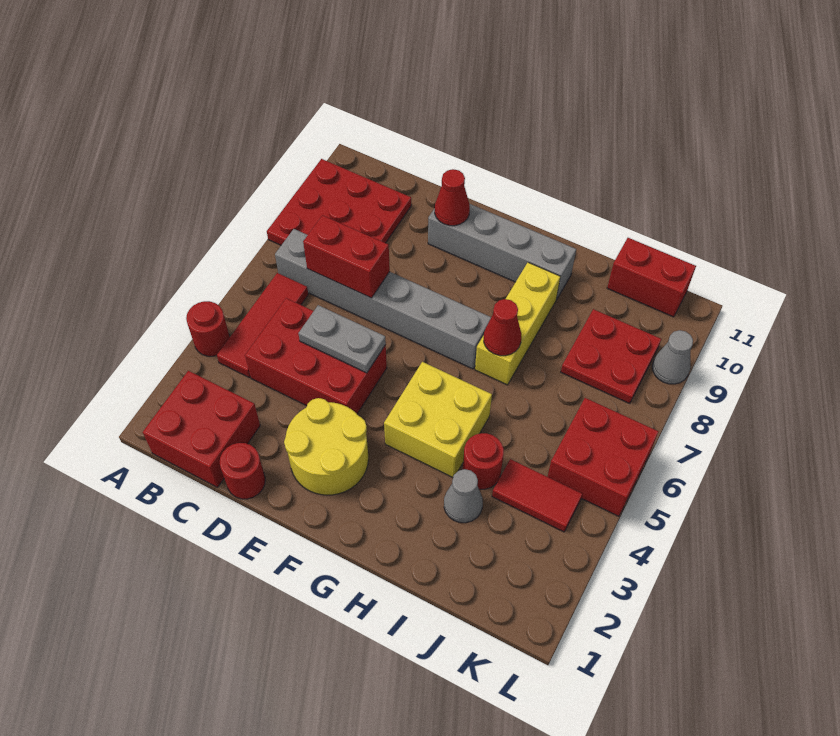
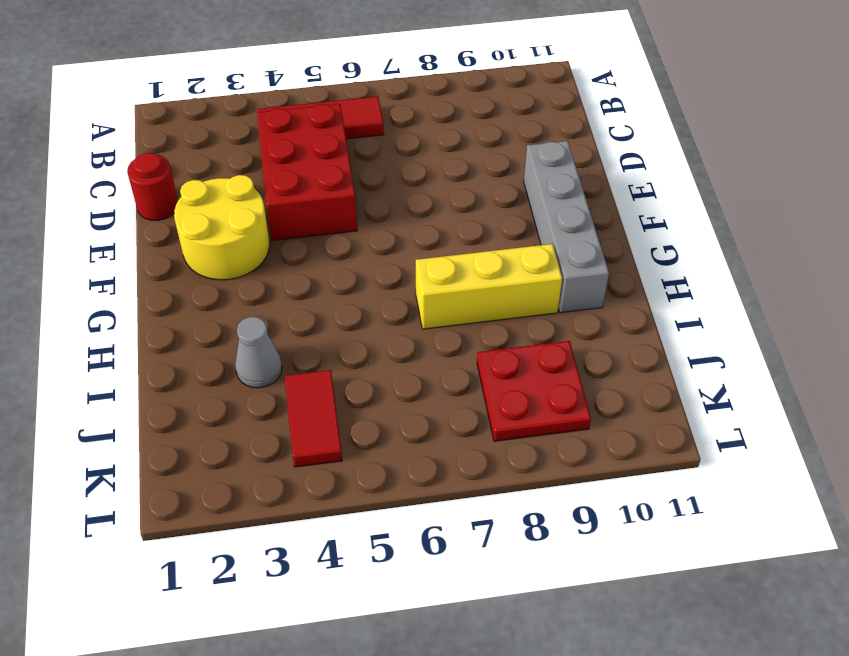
none -> red round brick A4 level 1
none -> red plate A8:C10 level 1
none -> red brick B1:C2 level 1

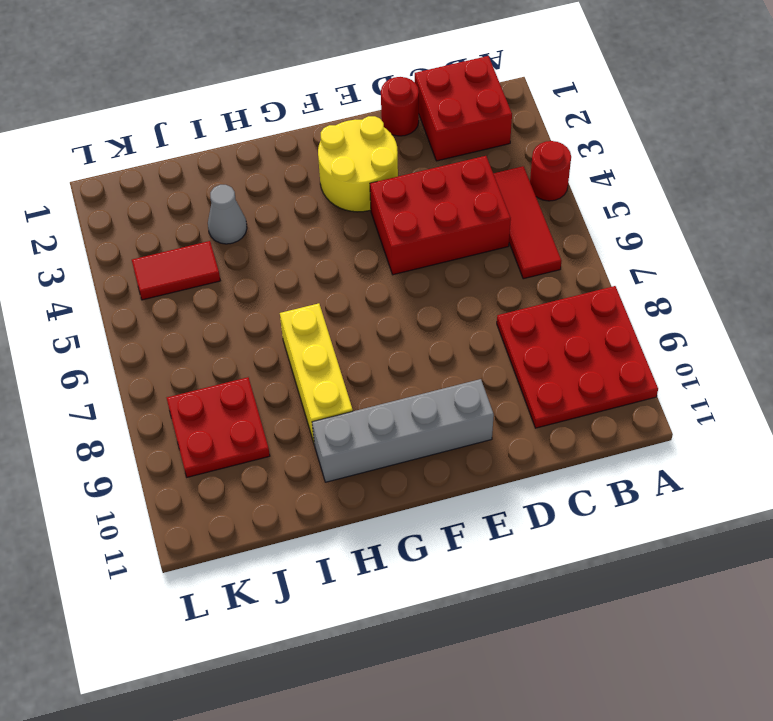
none -> grey brick B7:G7 level 1
none -> yellow brick G4:H5 level 1
none -> red round brick I4 level 1

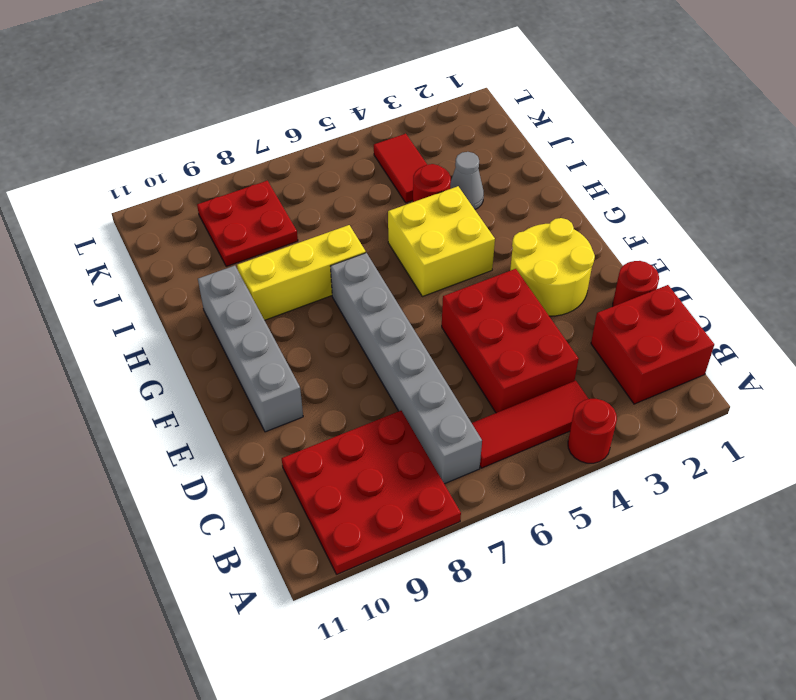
none -> red brick J11:K11 level 1
none -> red brick K5:L6 level 1
none -> grey cone L9 level 1

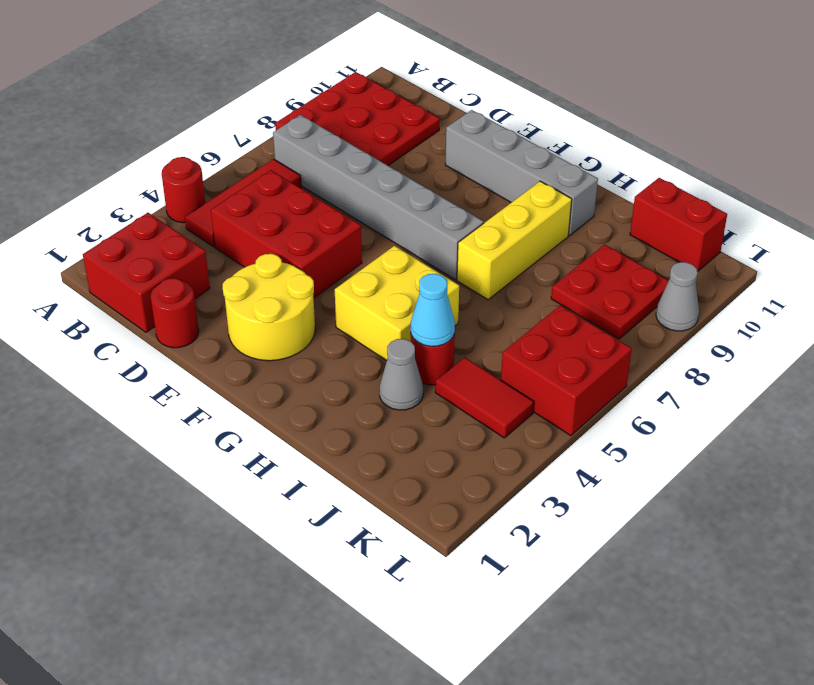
cyan cone I4 level 2 -> none
none -> red brick C7:D7 level 2
none -> grey plate D5:E5 level 2
none -> red cone E10 level 2

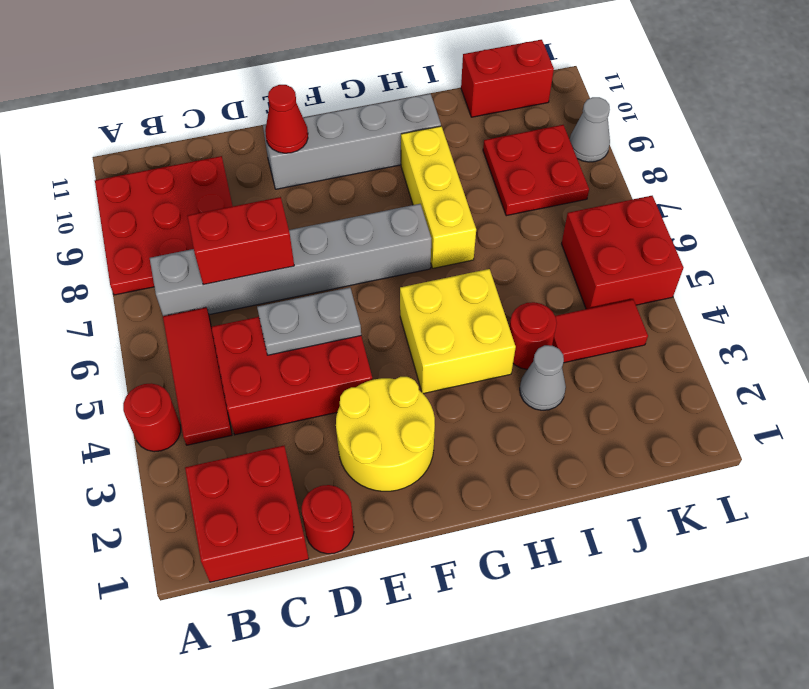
none -> red cone H7 level 2

